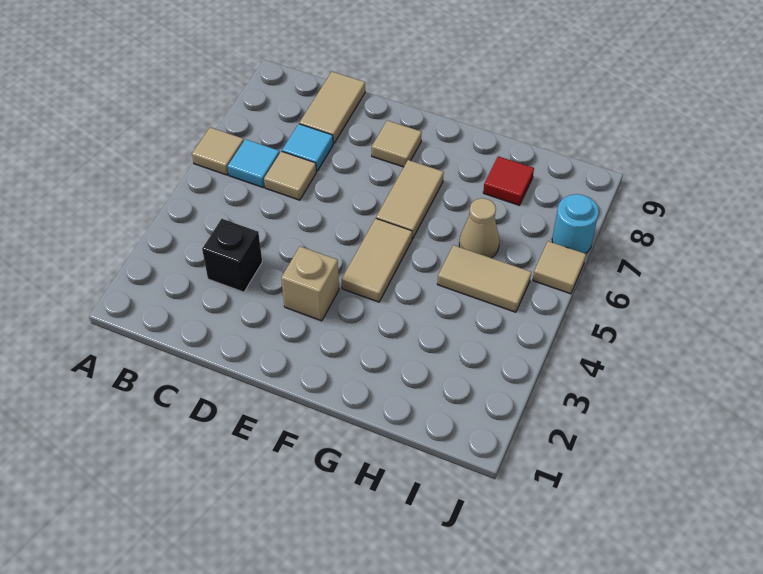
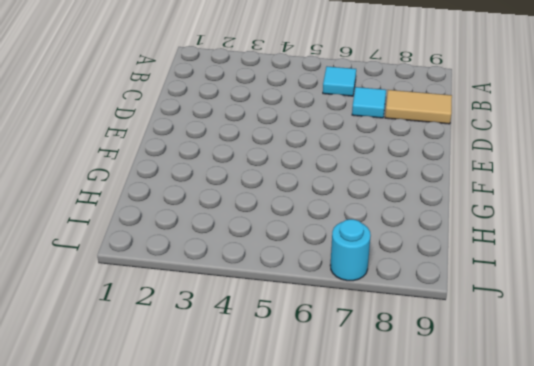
none -> tan tile A6 level 1
none -> black brick C3 level 1
none -> tan tile C6 level 1

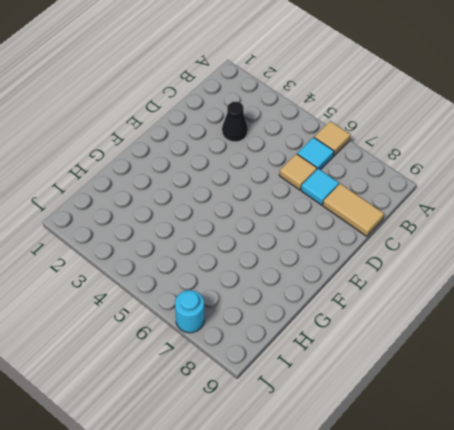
black cone C3 level 1 -> black brick C3 level 1
none -> tan brick E3 level 1
none -> tan tile E8 level 1
none -> tan tile F4:F5 level 1

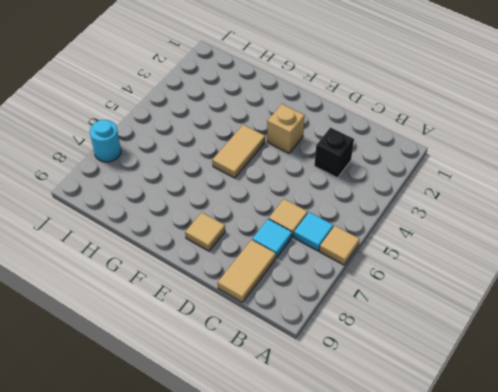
none -> tan tile F6:F7 level 1
none -> tan tile H5:I5 level 1
none -> tan cone H6 level 1

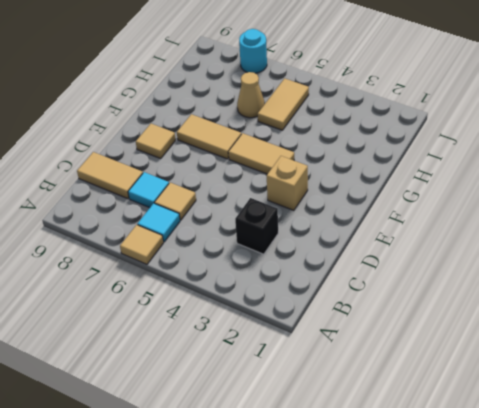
none -> red tile H8 level 1
none -> tan tile J6 level 1

